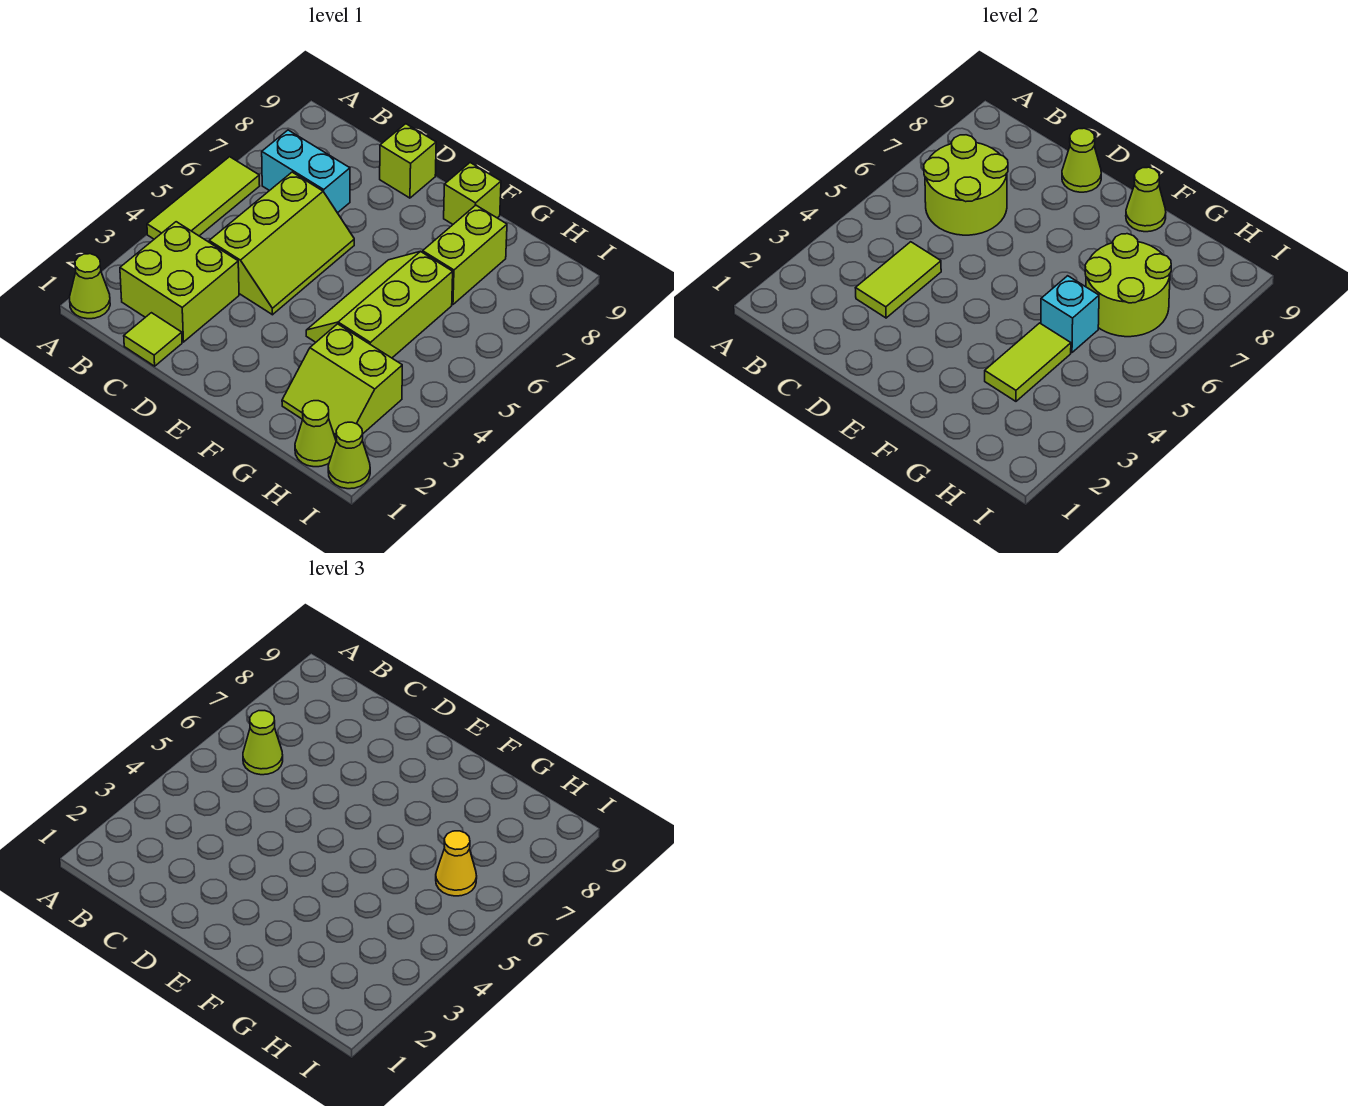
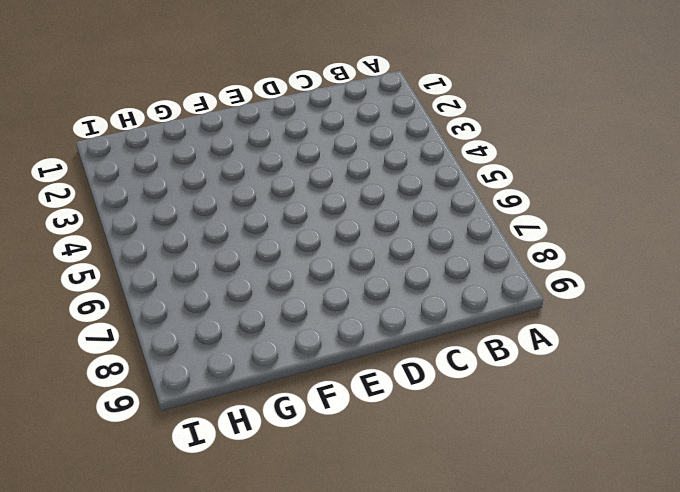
none -> lime cone A1 level 1
none -> lime tile A4:A6 level 1
none -> lime brick B2:C3 level 1

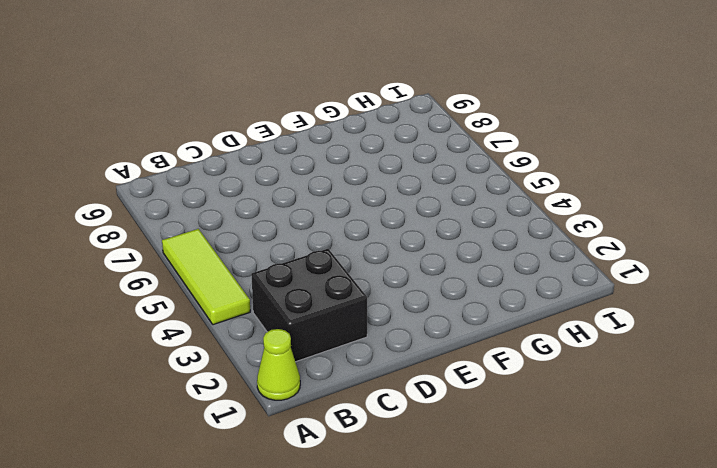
black brick B2:C3 level 1 -> lime brick B2:C3 level 1
none -> cyan brick B7:C7 level 1
none -> lime tile C1 level 1
none -> lime slope C4:D6 level 1 top C

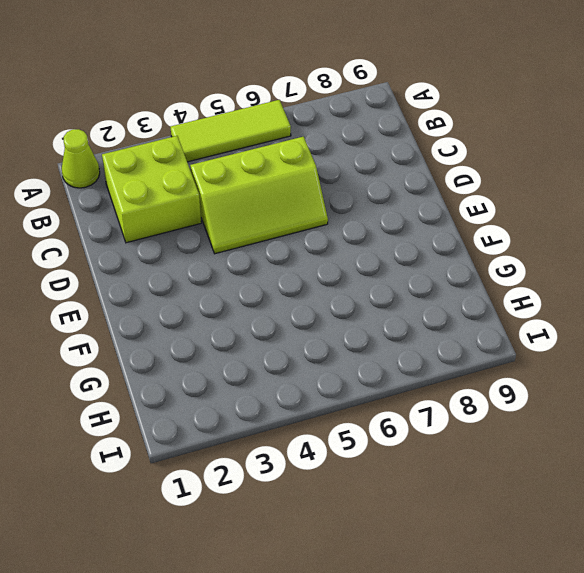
none -> cyan brick B7:C7 level 1
none -> lime tile C1 level 1
none -> lime brick D9 level 1

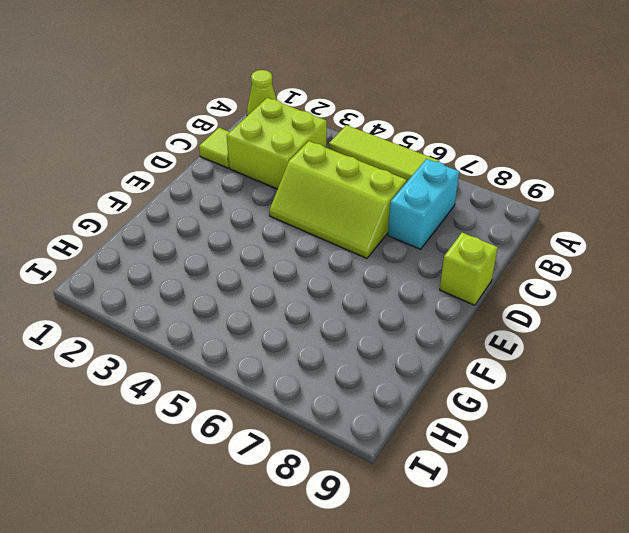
none -> lime slope F4:G6 level 1 top G
none -> lime brick F9 level 1
none -> lime slope G2:H3 level 1 top 3

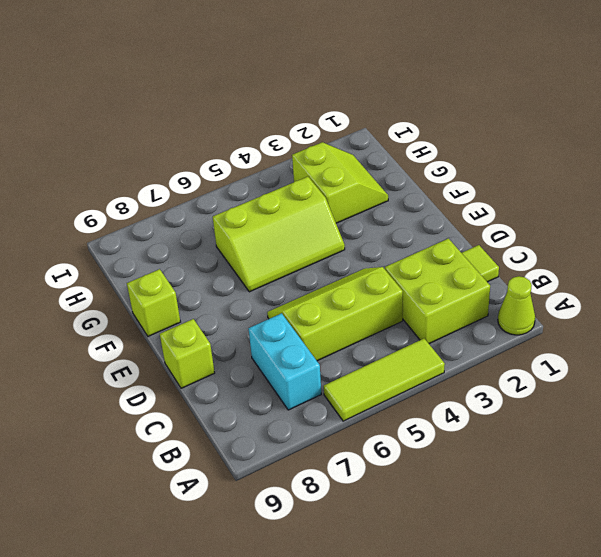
none -> lime brick G7:G8 level 1
none -> lime cone H1 level 1
none -> lime cone I1 level 1

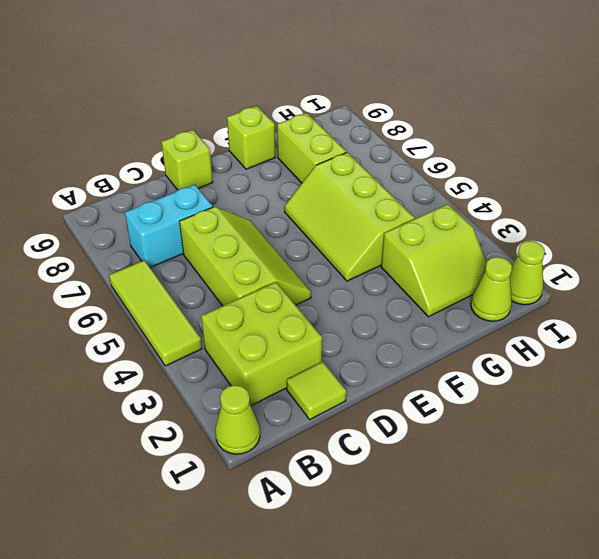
none -> lime round brick B6:C7 level 2
none -> lime tile C3:C4 level 2
none -> lime cone D9 level 2

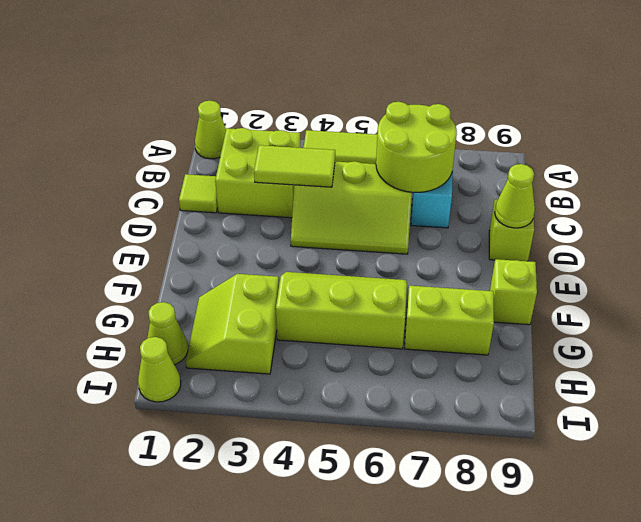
none -> lime cone F9 level 2
none -> lime tile G3:G4 level 2
none -> cyan brick G5 level 2

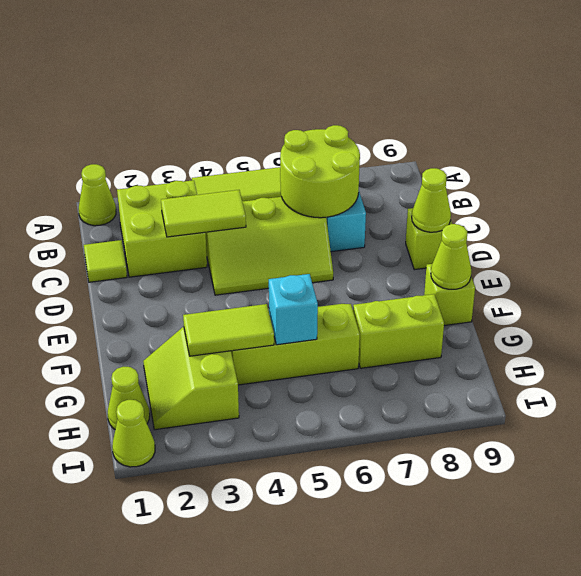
none -> lime round brick G6:H7 level 2
none -> lime cone B6 level 3
none -> yellow cone H6 level 3

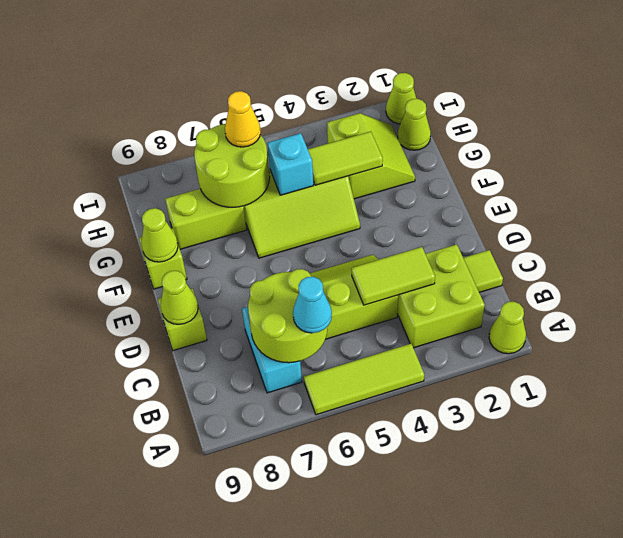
cyan cone B6 level 3 -> lime cone B6 level 3

